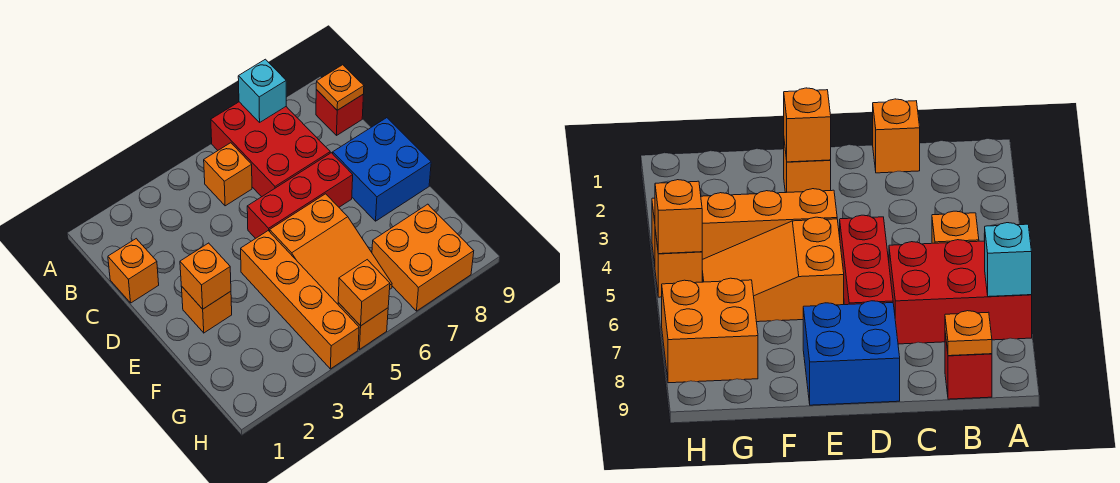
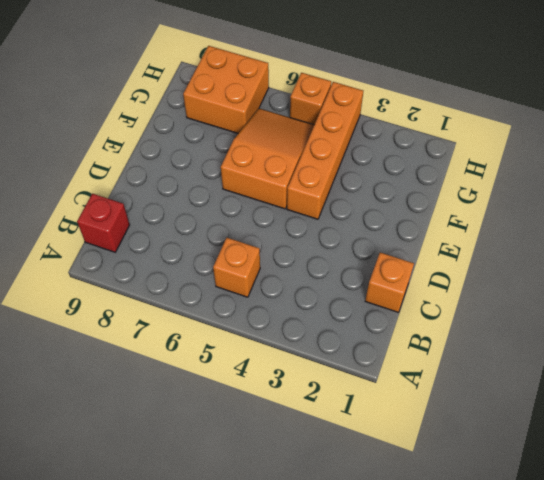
none -> red brick A6:C7 level 1
none -> red brick D5:D7 level 1
none -> blue brick D8:E9 level 1

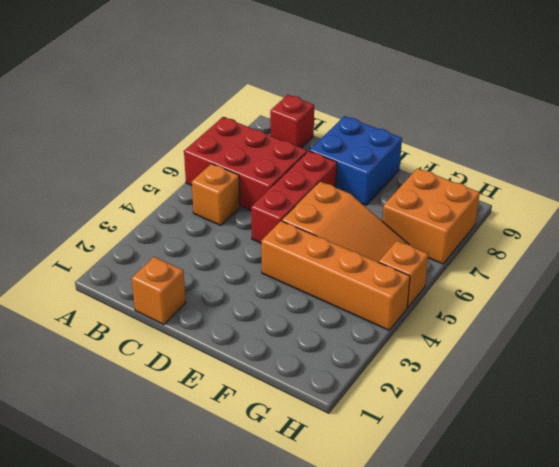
none -> orange brick E2 level 1
none -> cyan brick A7 level 2
none -> orange plate B9 level 2

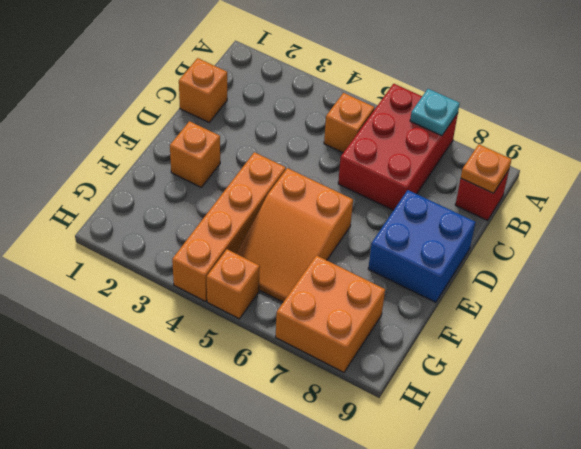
cyan plate A7 level 2 -> cyan brick A7 level 2
none -> red brick D5:D7 level 1
none -> orange brick E2 level 2
none -> orange brick H5 level 2

